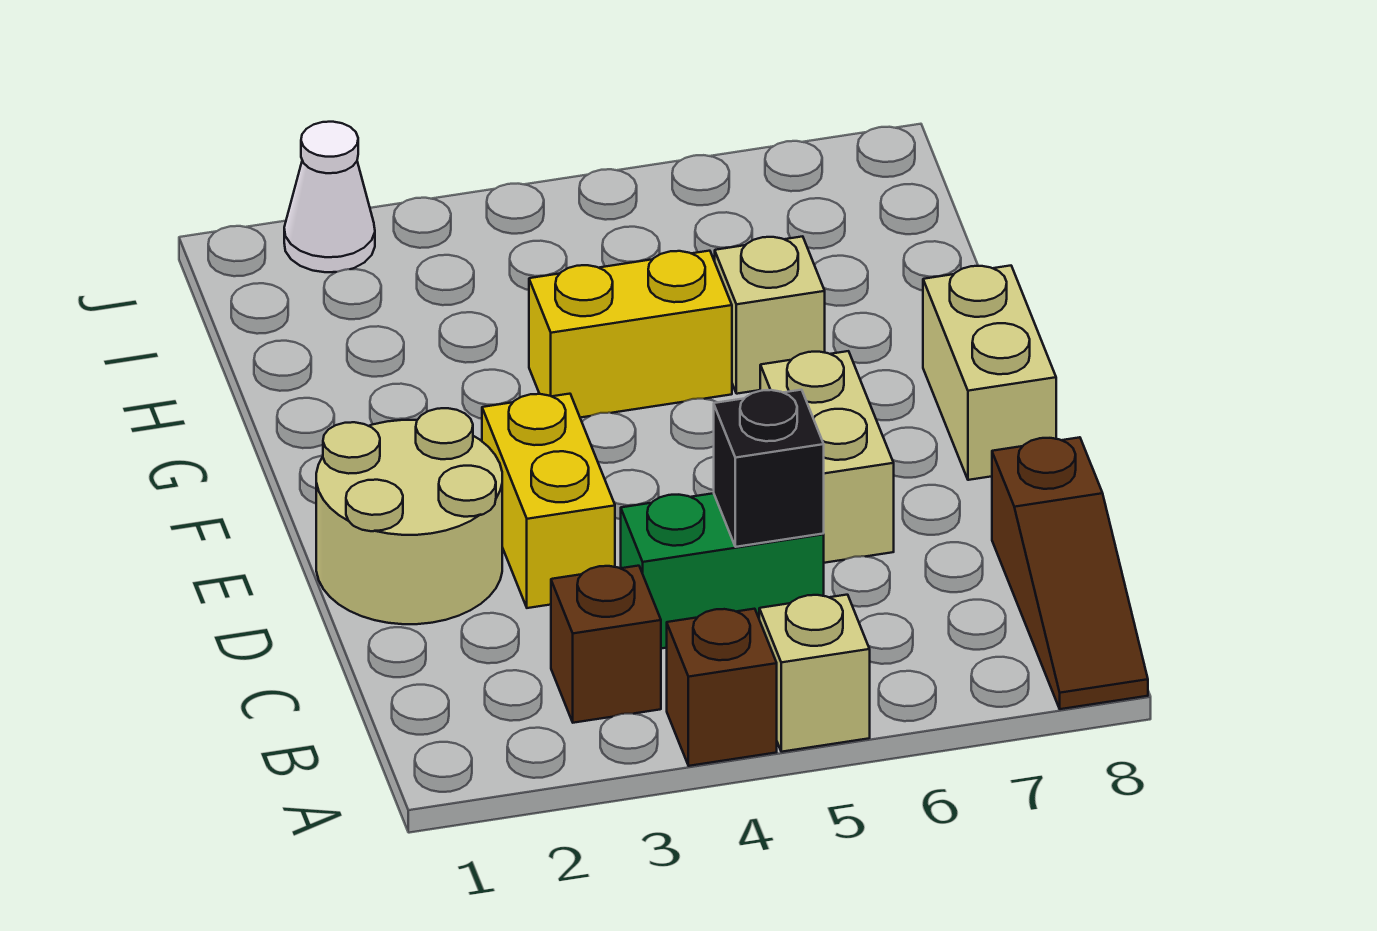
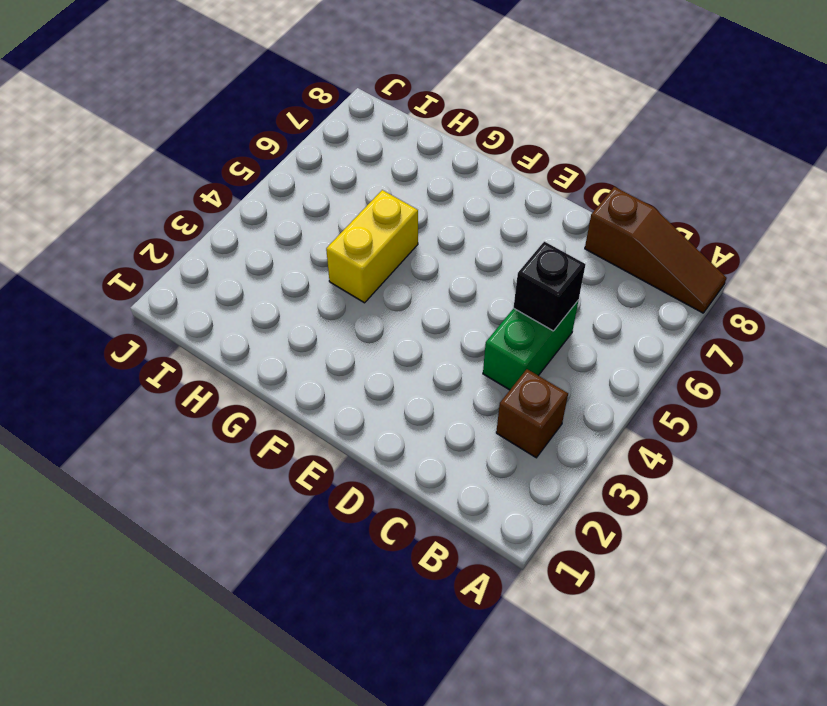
none -> brown brick A4 level 1
none -> tan brick A5 level 1
none -> tan round brick D1:E2 level 1

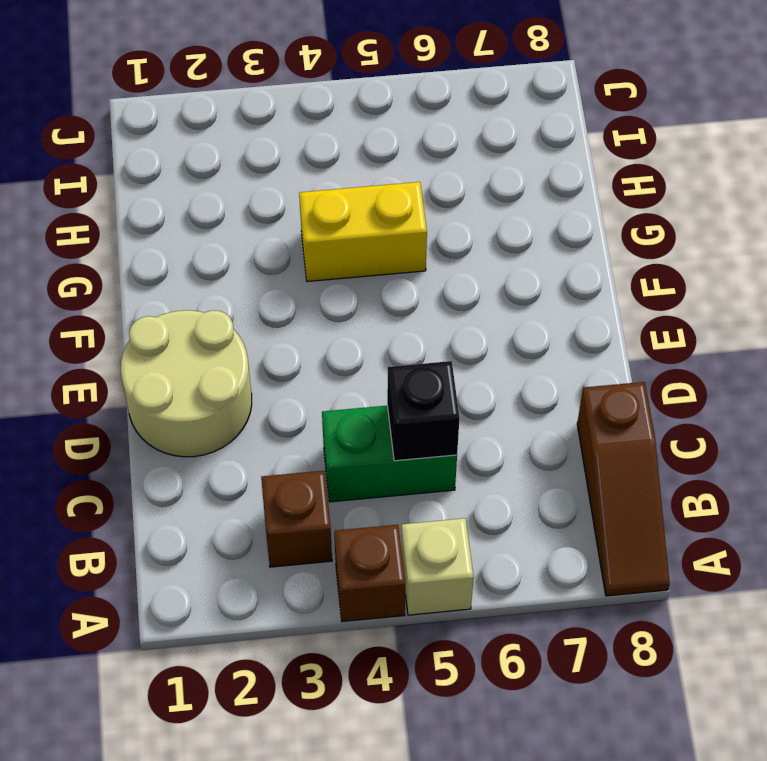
none -> yellow brick D3:E3 level 1
none -> tan brick D6:E6 level 1
none -> tan brick E8:F8 level 1

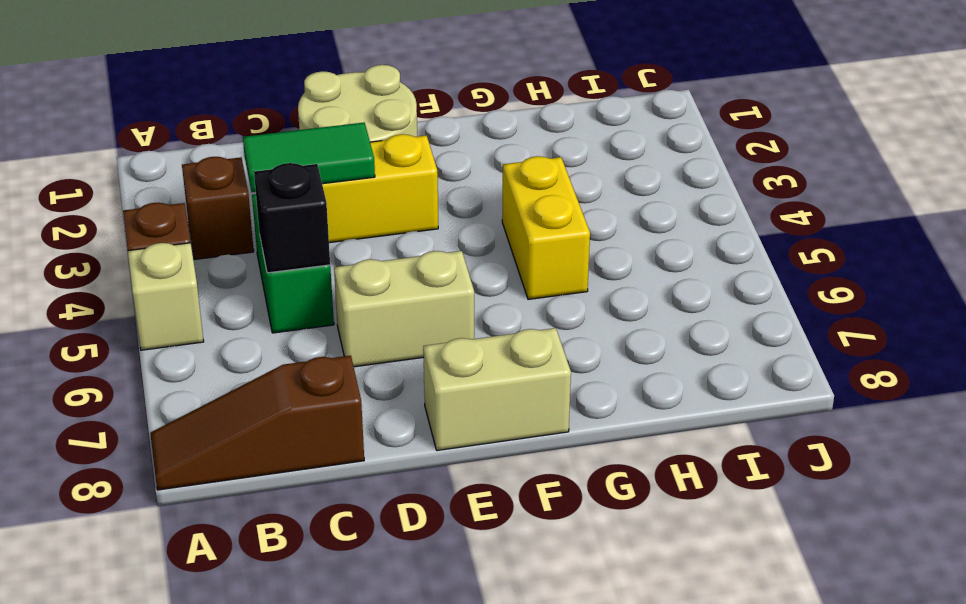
green tile C3:D3 level 2 -> none
none -> tan brick G6 level 1
none -> white cone J2 level 1

